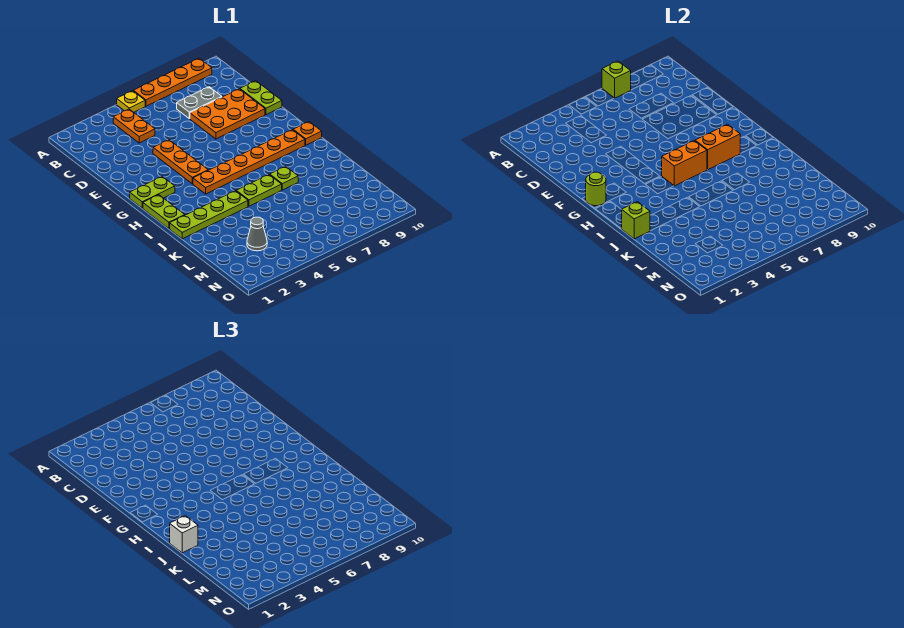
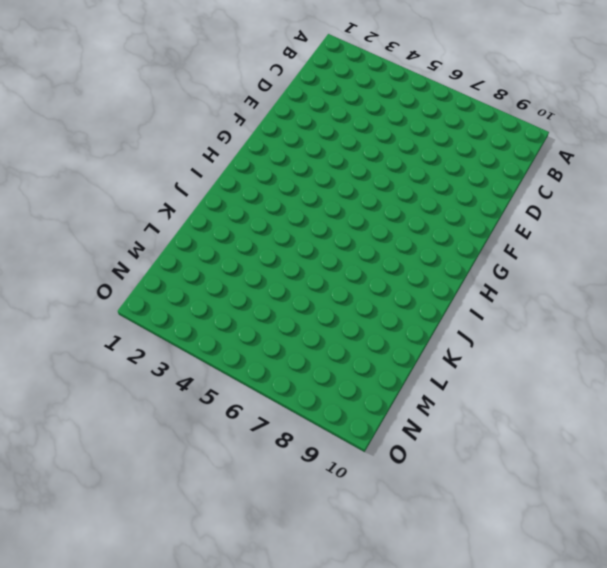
none -> yellow plate A5 level 1
none -> orange plate A6:A9 level 1
none -> orange plate B4:C4 level 1

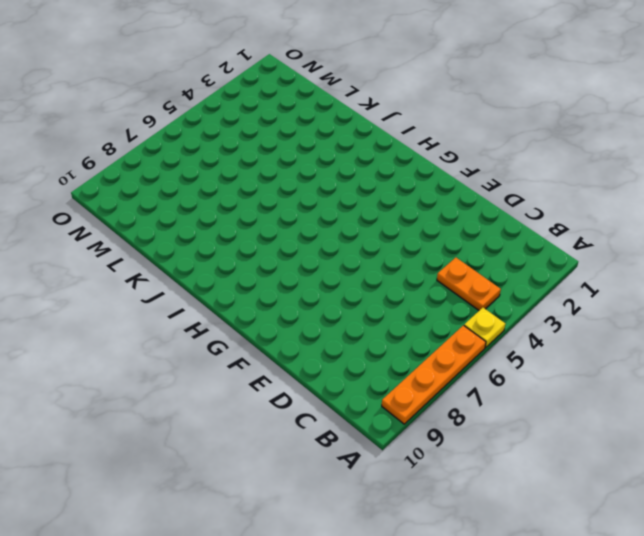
none -> grey plate C7:C8 level 1
none -> orange plate D7:E9 level 1
none -> lime plate D10:E10 level 1

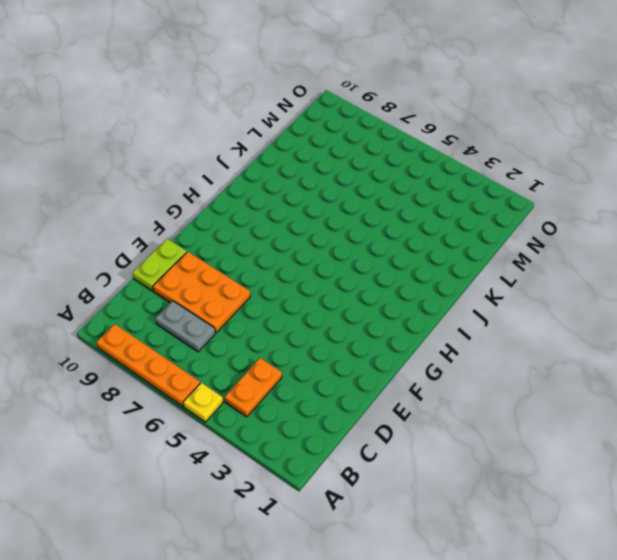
none -> orange plate E4:G4 level 1
none -> lime plate G1:G2 level 1
none -> lime plate H1:I1 level 1

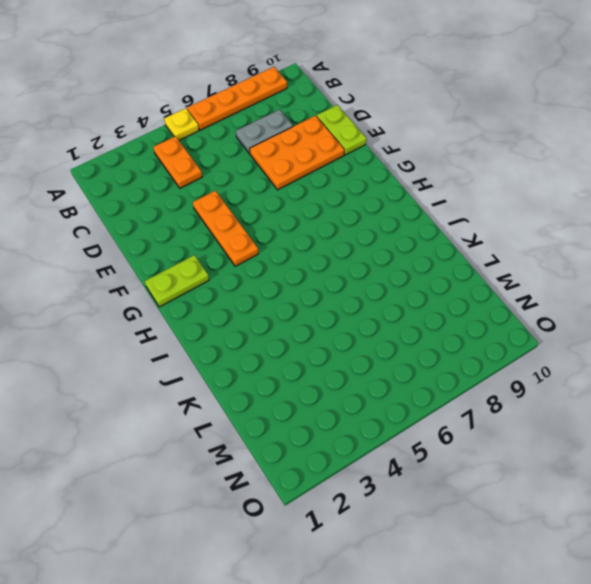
none -> lime plate H1:I1 level 1
none -> orange plate H4:H9 level 1
none -> orange plate H10 level 1

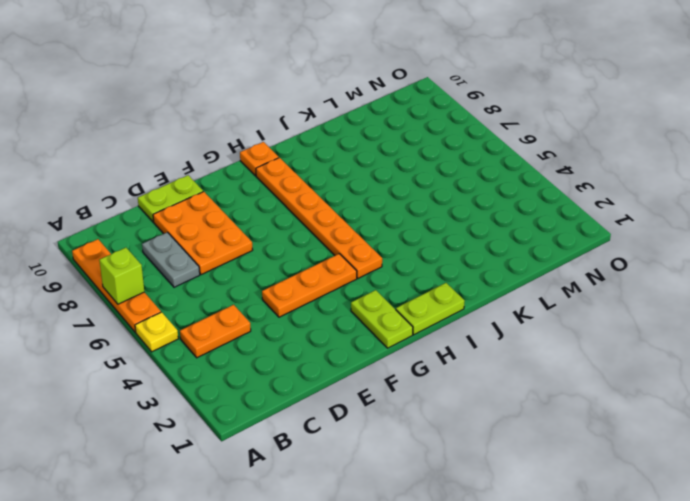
none -> lime plate J1:J4 level 1
none -> lime plate J5:J6 level 1
none -> lime plate J7 level 1

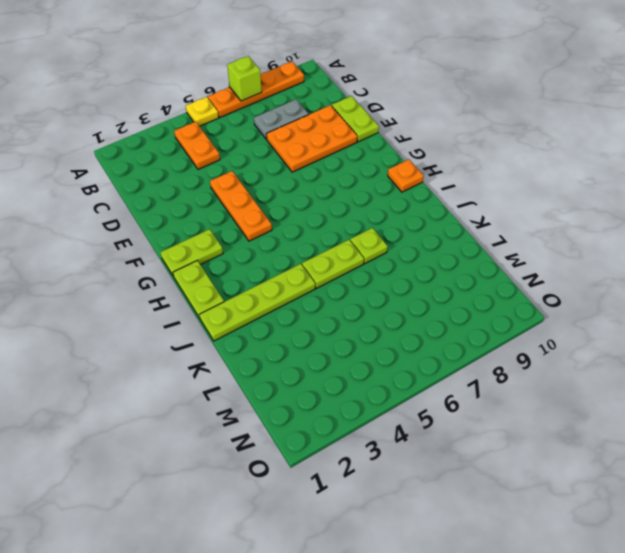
none -> orange plate H4:H9 level 1
none -> grey cone M3 level 1
none -> lime round brick G1 level 2

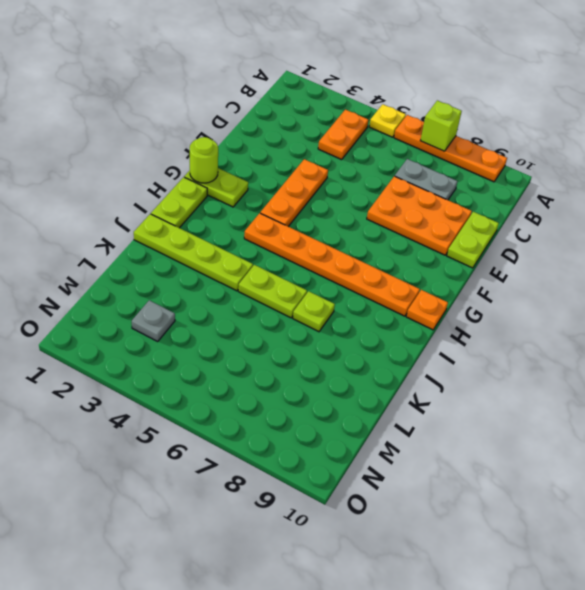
grey plate M3 level 1 -> grey cone M3 level 1
none -> orange brick H5:H6 level 2
none -> orange brick H7:H8 level 2
none -> lime brick J1 level 2

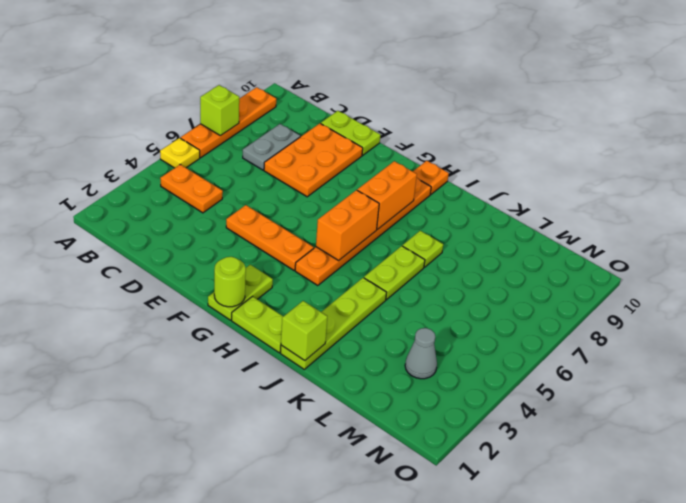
none -> white brick J1 level 3

